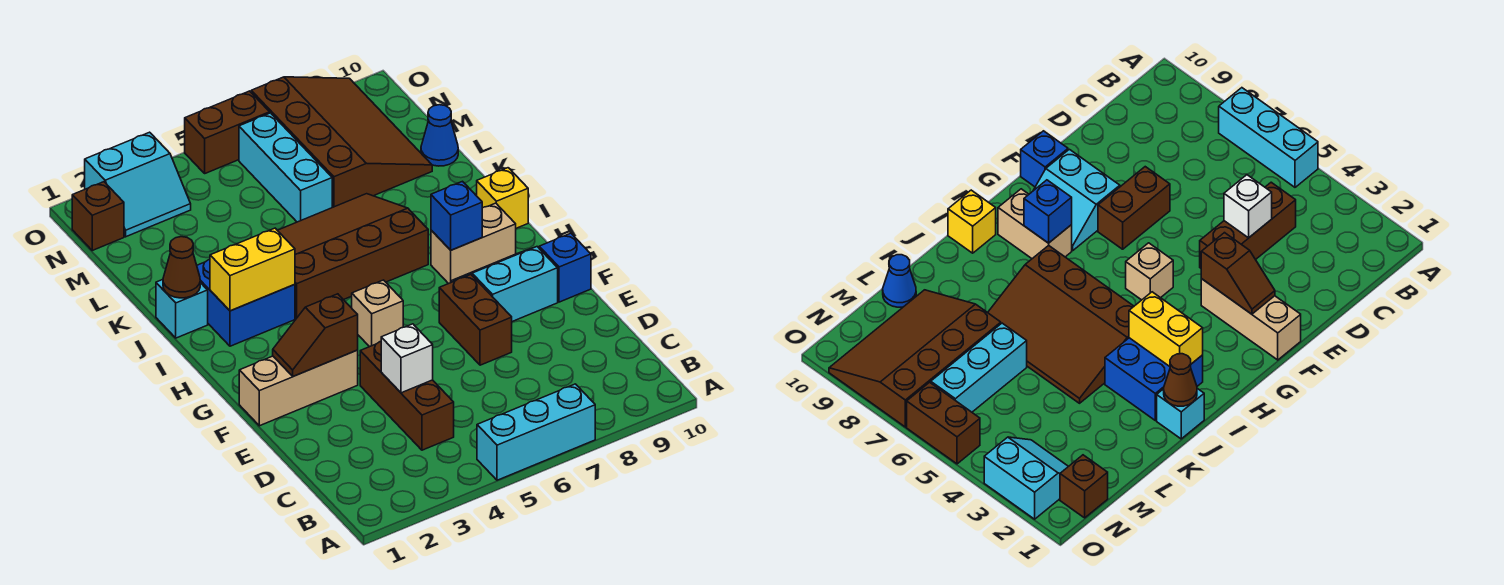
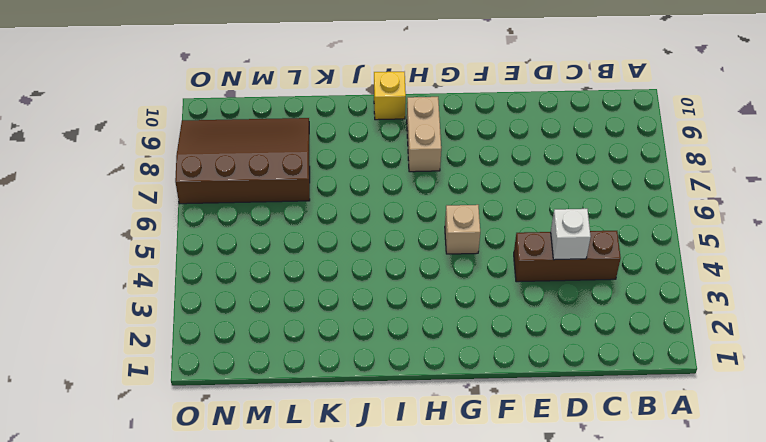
none -> cyan brick A5:A7 level 1
none -> brown brick E7:F7 level 1
none -> tan brick F1:F3 level 1

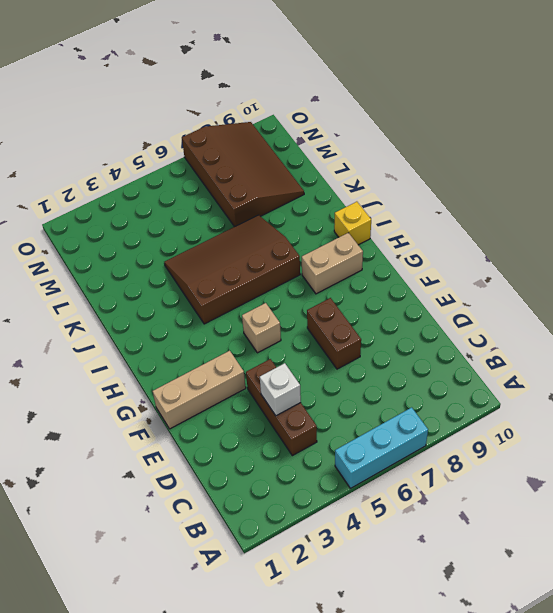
none -> cyan slope F8:G9 level 1 top F
none -> blue brick F10 level 1
none -> blue brick I2:J3 level 1

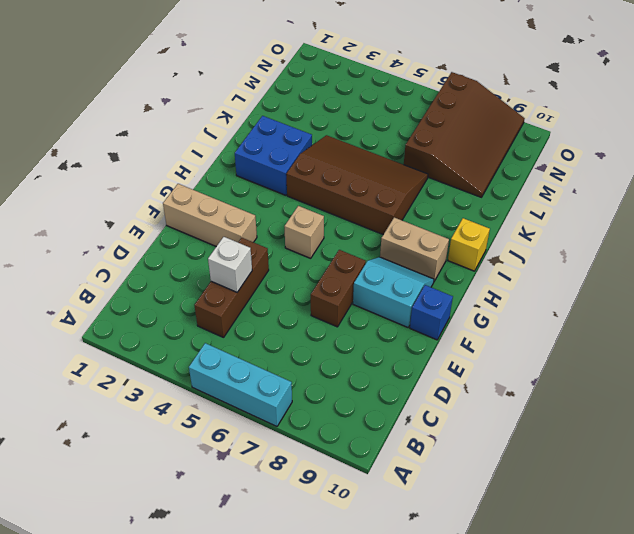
none -> cyan brick J1 level 1
none -> cyan brick L6:N6 level 1
none -> blue cone L10 level 1

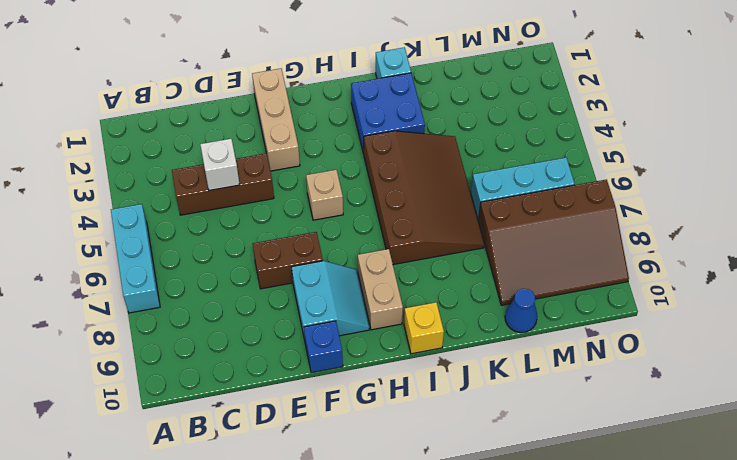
none -> brown brick N1 level 1
none -> cyan slope N2:O3 level 1 top O
none -> brown brick O5:O6 level 1

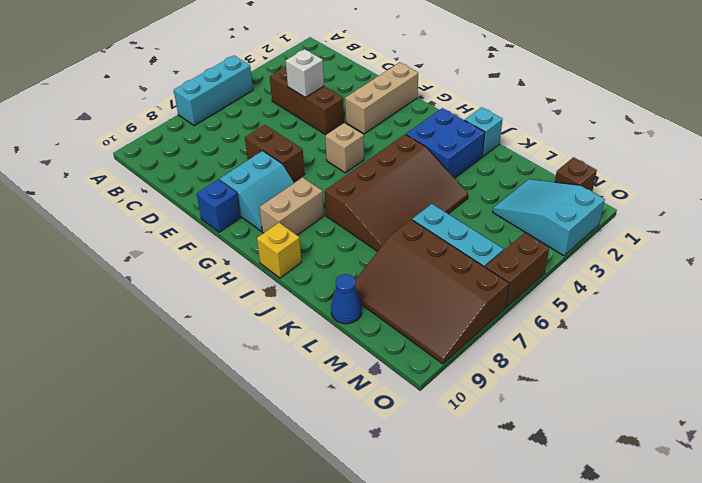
cyan slope M2:O3 level 1 top O -> cyan slope N2:O3 level 1 top O
none -> brown slope F2:F3 level 2 top 3
none -> blue brick H8 level 2
none -> yellow brick I2:I3 level 2

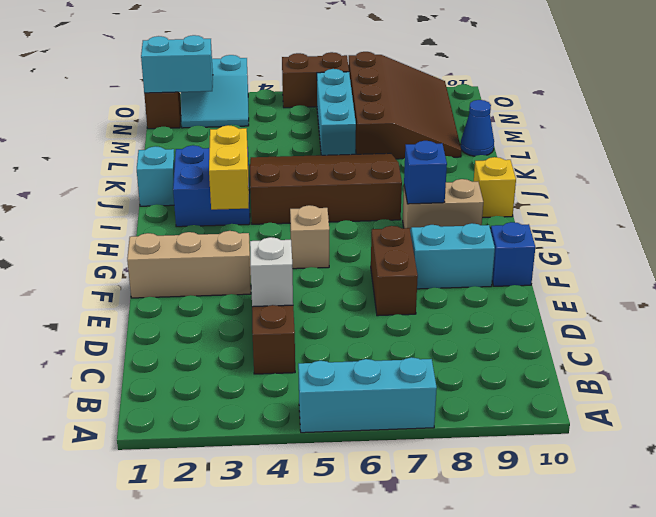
yellow brick H3:I3 level 2 -> yellow brick I2:I3 level 2
cyan brick N1:N2 level 2 -> none
none -> brown slope F2:F3 level 2 top 3
none -> brown cone J1 level 2

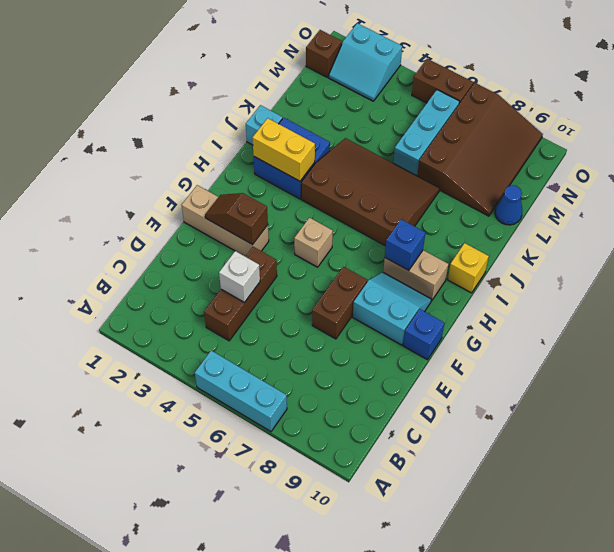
none -> brown cone J1 level 2

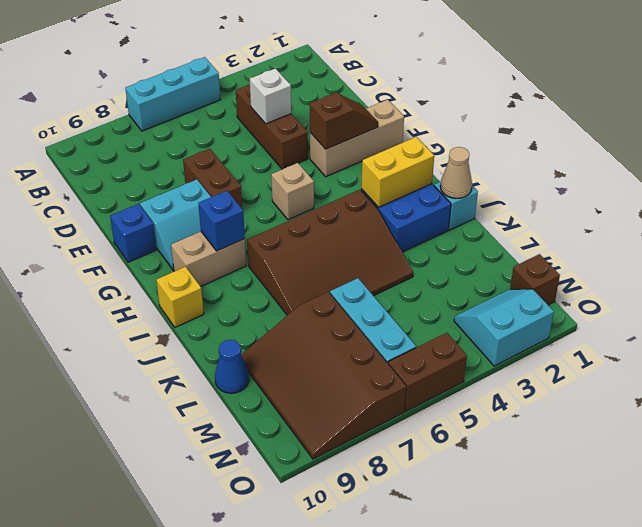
tan cone J1 level 2 -> brown cone J1 level 2

